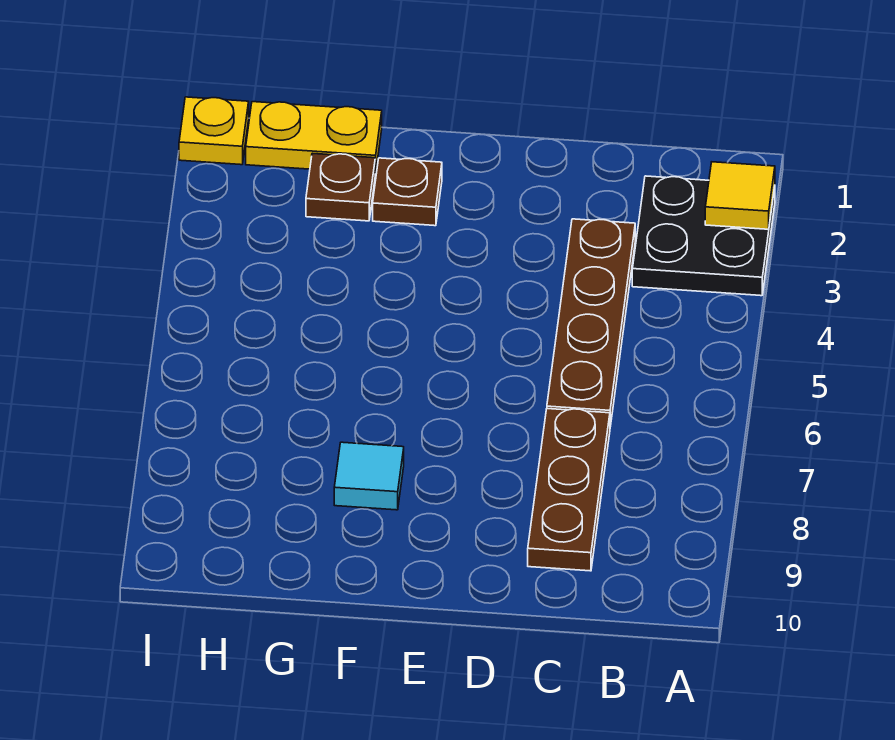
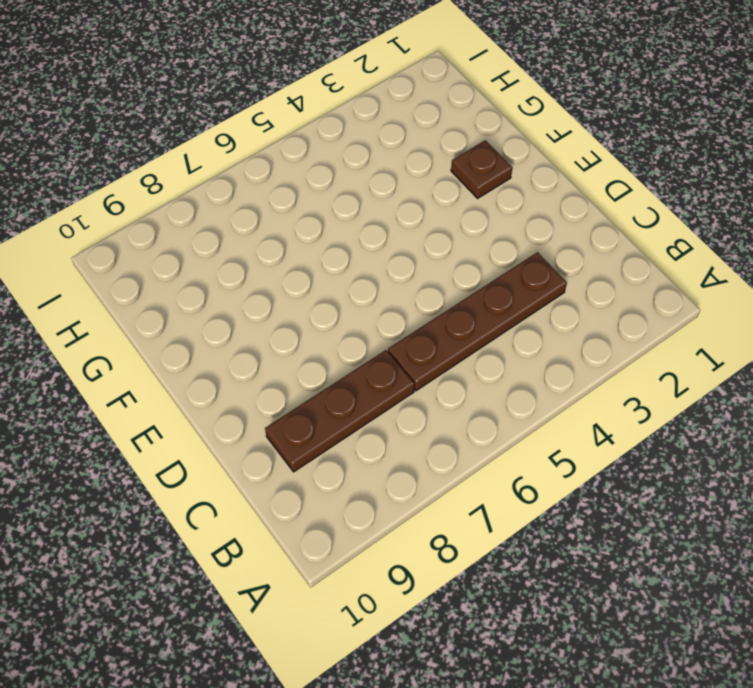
none -> black plate A2:B3 level 1
none -> cyan tile F8 level 1

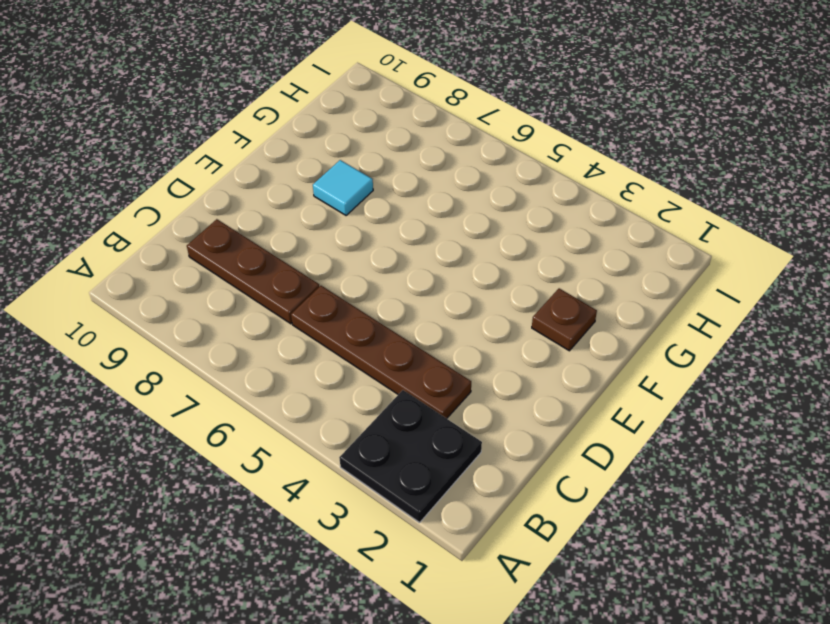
none -> yellow plate G1:H1 level 1
none -> brown plate G2 level 1

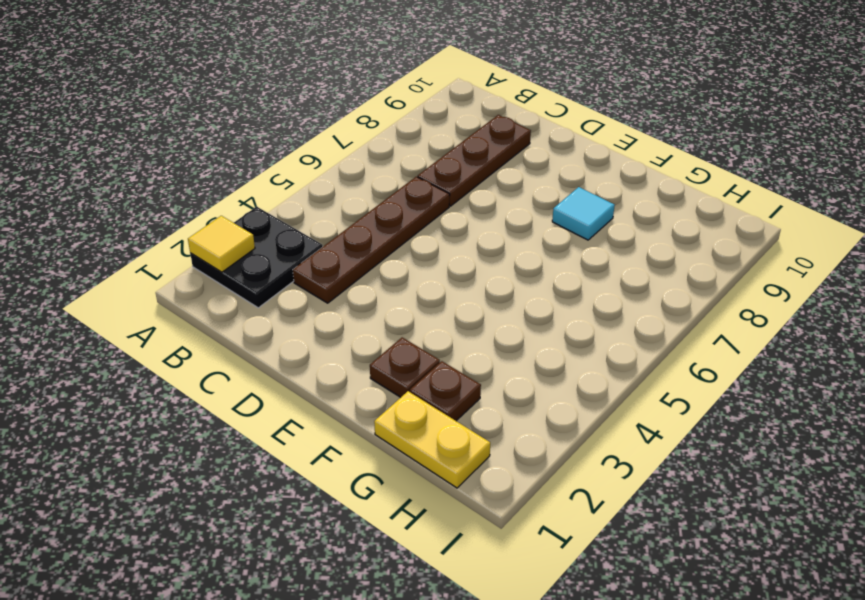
none -> yellow plate I1 level 1

